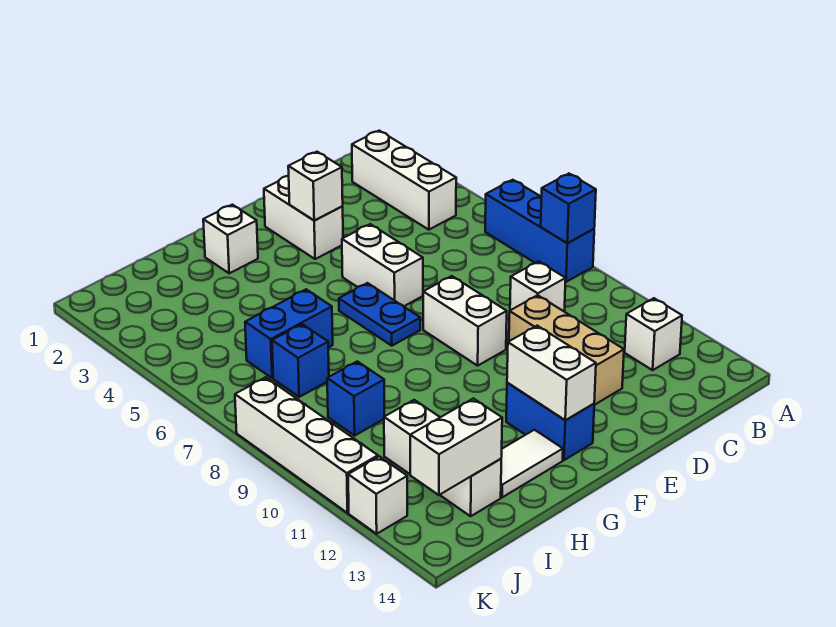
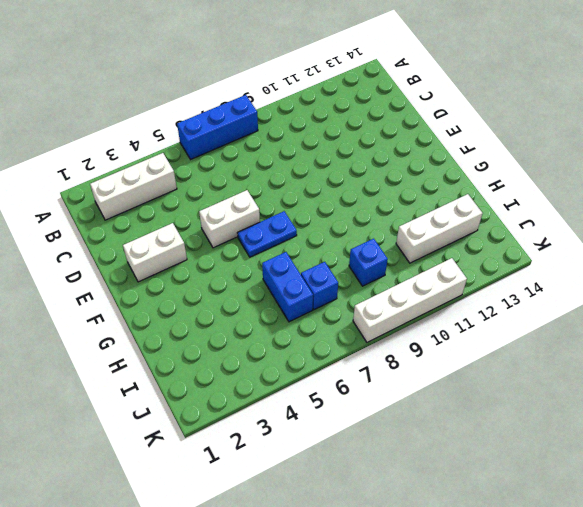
none -> white brick B12 level 1
none -> white brick C9 level 1
none -> tan brick D10:D12 level 1

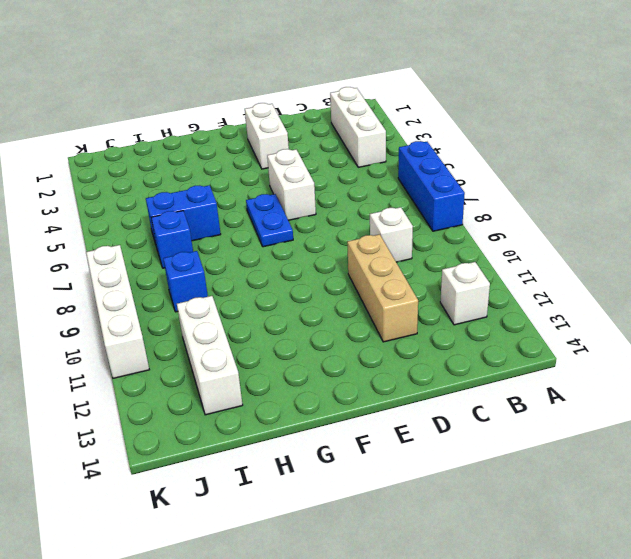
none -> white brick E8:E9 level 1
none -> blue brick F12:F13 level 1
none -> white brick G2 level 1

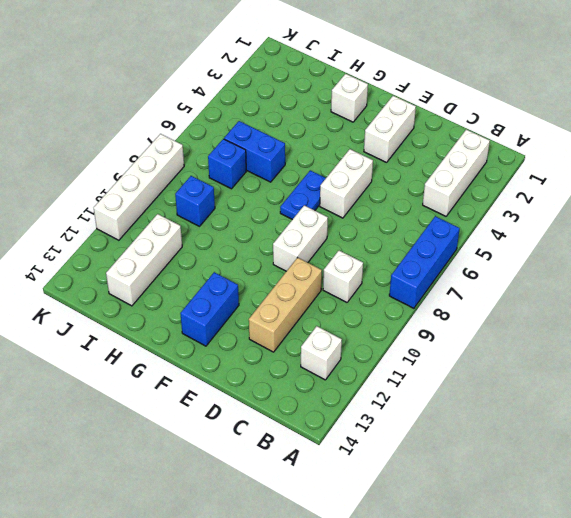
none -> white tile G13:H13 level 1
none -> white brick K12 level 1
none -> blue brick A8 level 2

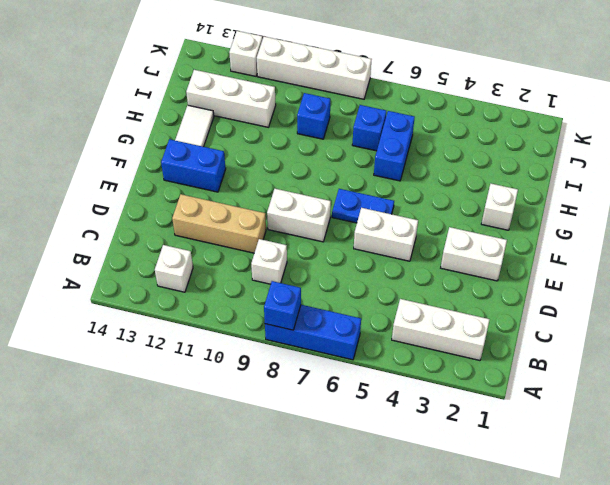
none -> white brick E3 level 2
none -> white brick F12:F13 level 2
none -> white brick I13:J13 level 2

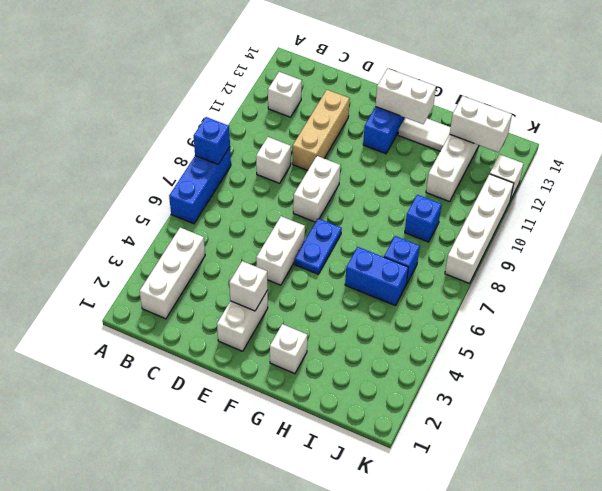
white brick F13:G13 level 2 -> white brick F12:F13 level 2

